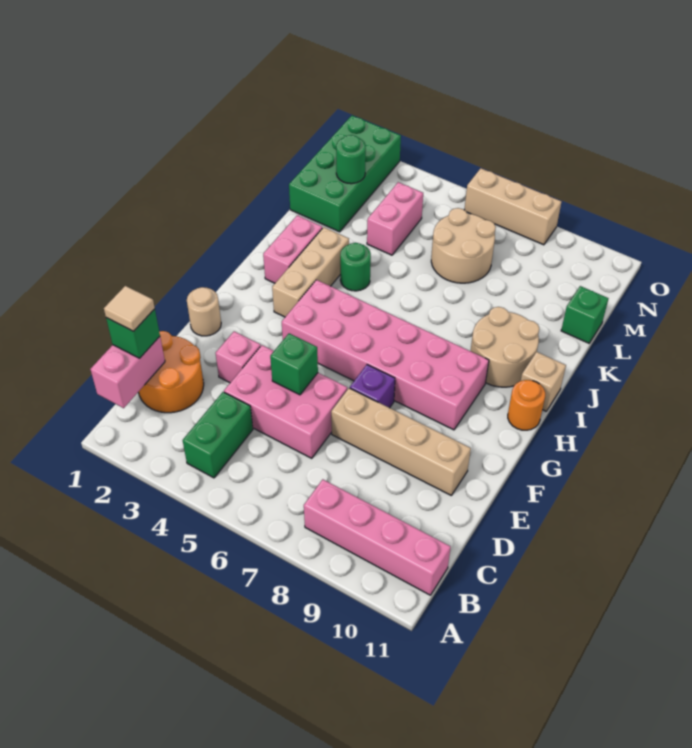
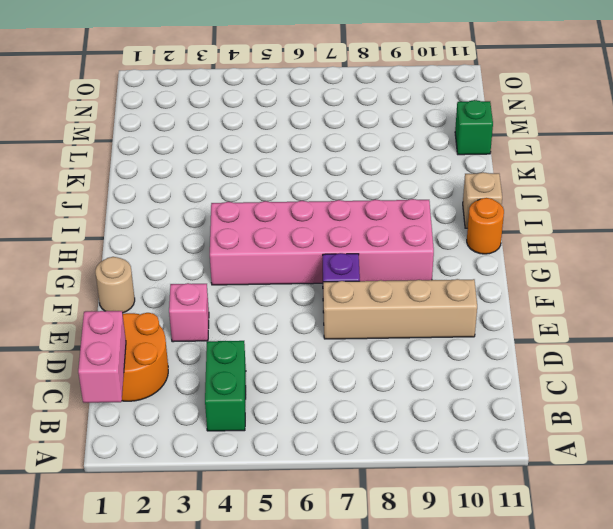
none -> pink brick B8:B11 level 1
none -> pink brick D4:E6 level 1
none -> tan brick H3:J3 level 1

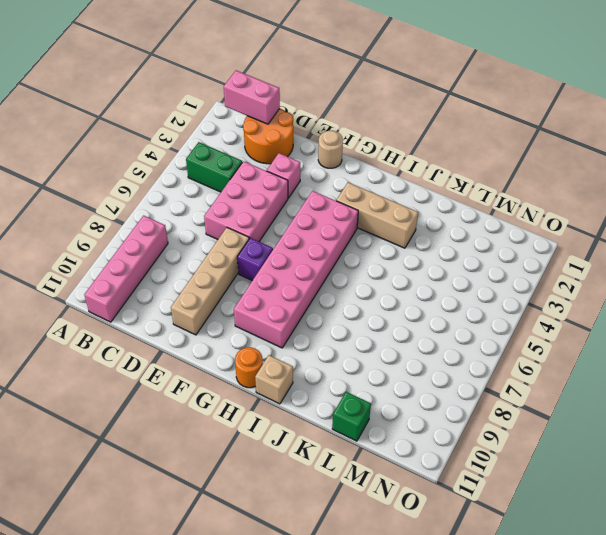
none -> pink brick I2:J2 level 1
none -> tan round brick I9:J10 level 1
none -> green round brick J4 level 1

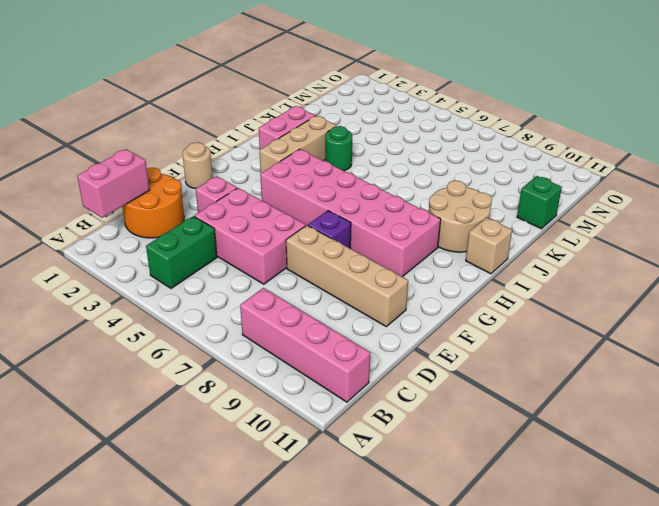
none -> orange round brick H11 level 1
none -> green brick L1:O2 level 1
none -> pink brick L4:M4 level 1

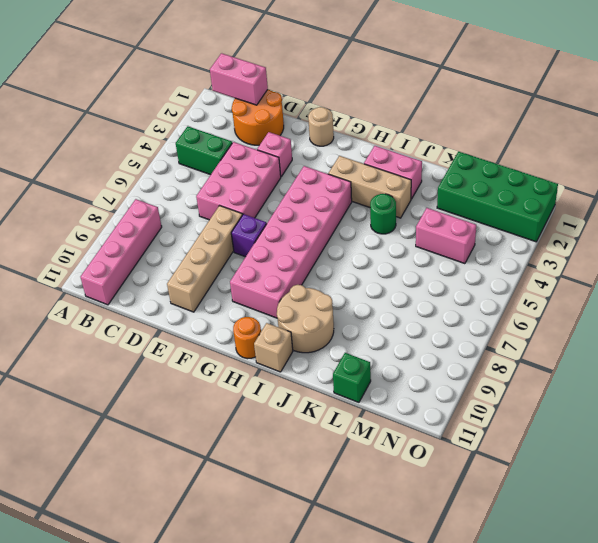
none -> tan round brick L6:M7 level 1
none -> tan brick O6:O8 level 1
none -> green brick E5 level 2

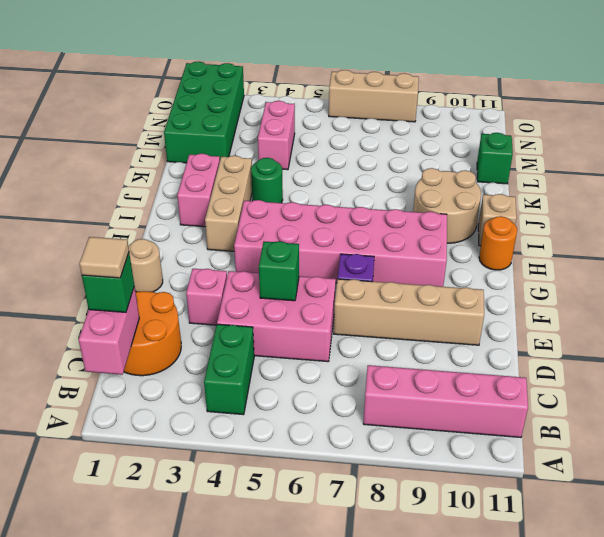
none -> tan round brick L6:M7 level 1
none -> green round brick M2 level 2

